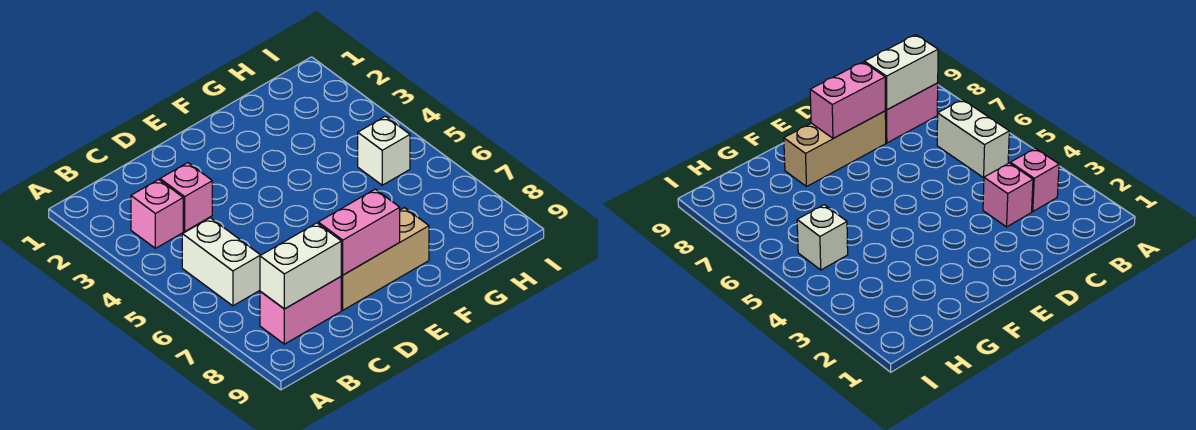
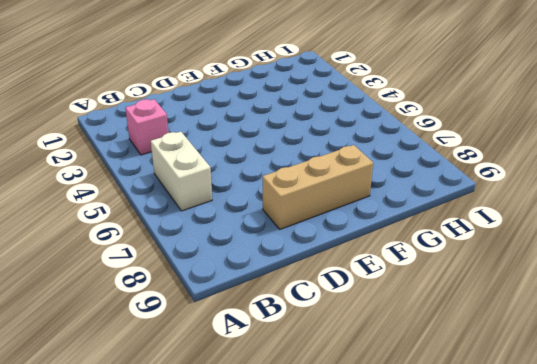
none -> pink brick B8:C8 level 1
none -> pink brick C3 level 1

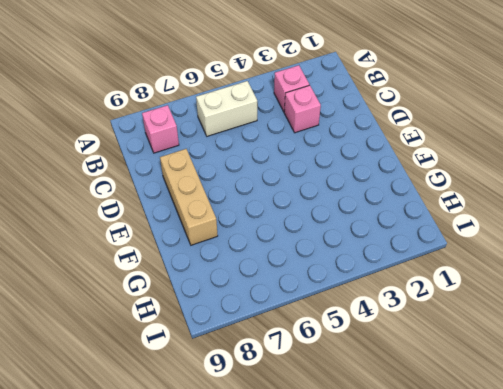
pink brick B8 level 1 -> pink brick B8:C8 level 1
none -> white brick H5 level 1
none -> white brick B8:C8 level 2

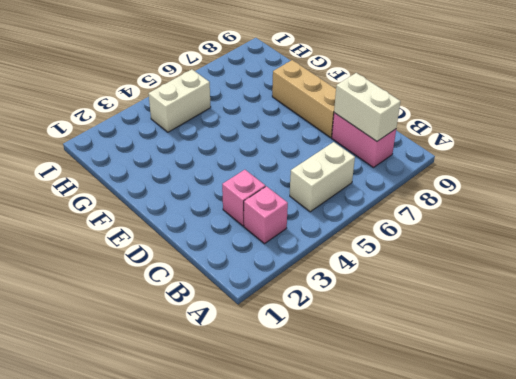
white brick H4:H5 level 1 -> white brick H5 level 1
none -> pink brick D8:E8 level 2

